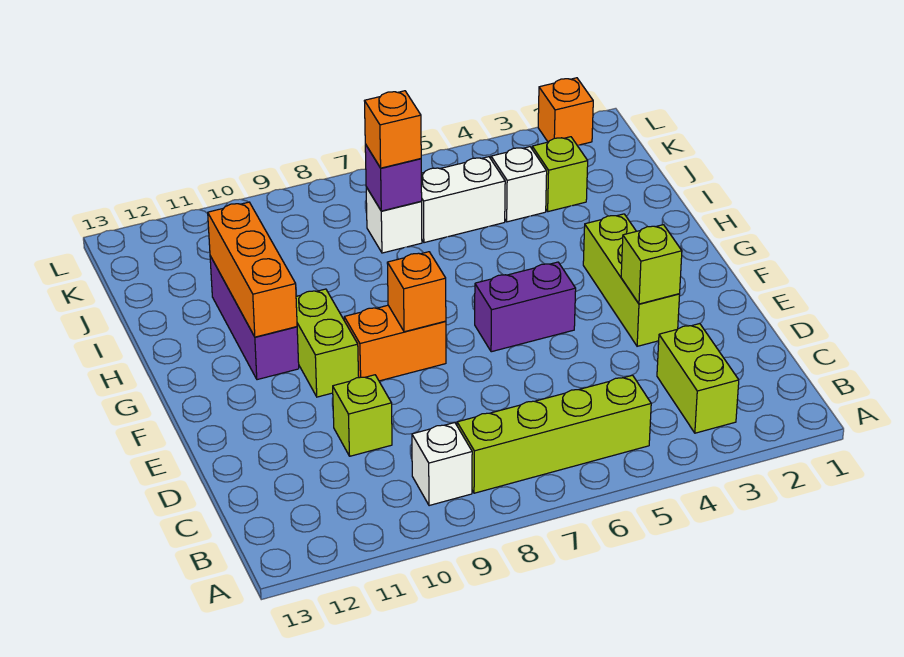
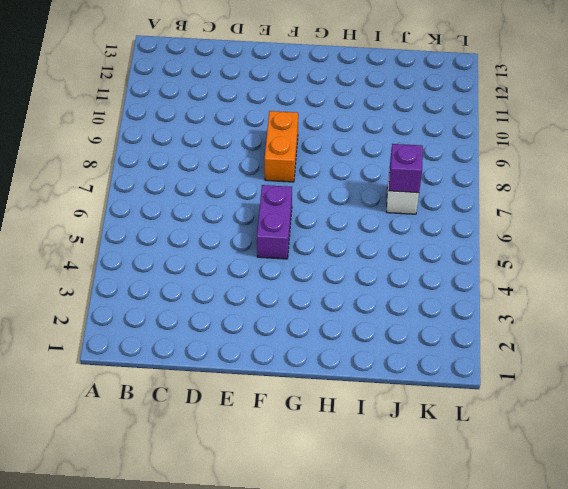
none -> lime brick B3:C3 level 1
none -> lime brick B5:B8 level 1
none -> white brick B9 level 1

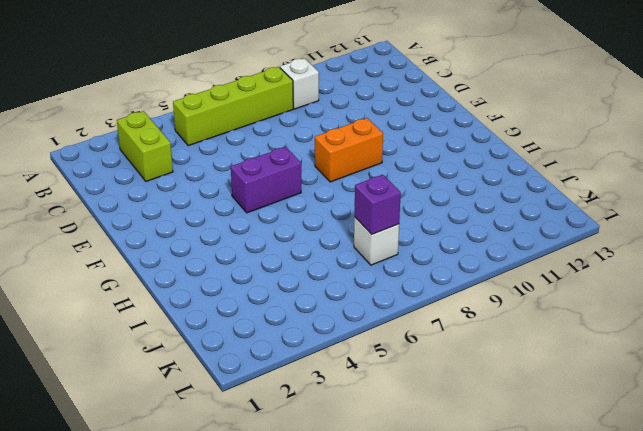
none -> lime brick D10 level 1
none -> lime brick E3:G3 level 1
none -> lime brick F10:G10 level 1

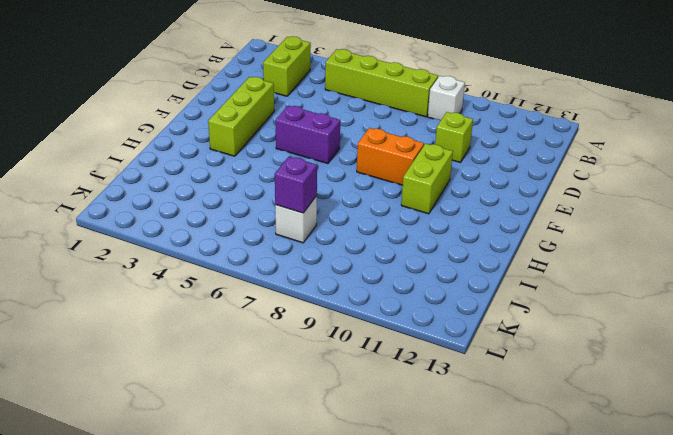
none -> purple brick G11:I11 level 1
none -> lime brick J3 level 1
none -> white brick J4 level 1

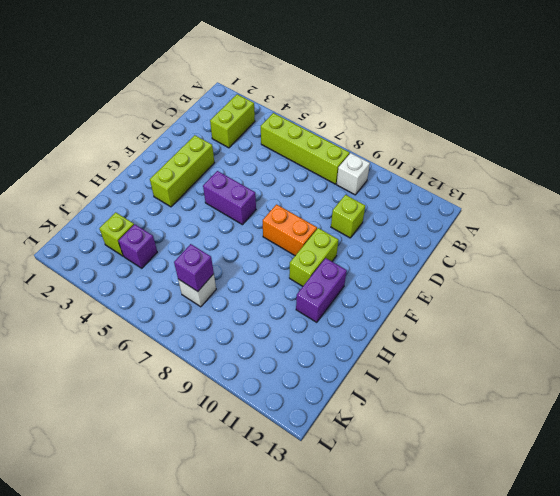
purple brick G11:H11 level 1 -> purple brick G11:I11 level 1
purple brick J4 level 1 -> white brick J4 level 1
none -> white brick J5:J6 level 1
none -> orange brick L2 level 1
none -> lime brick E3 level 2

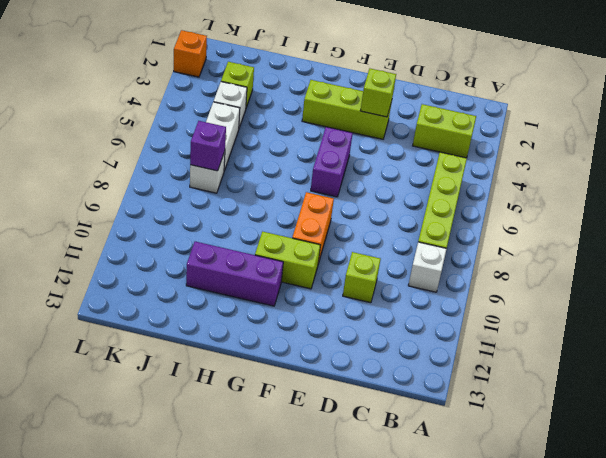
none -> orange brick F8 level 2
none -> orange brick G11:I11 level 2
none -> orange brick J7 level 3

